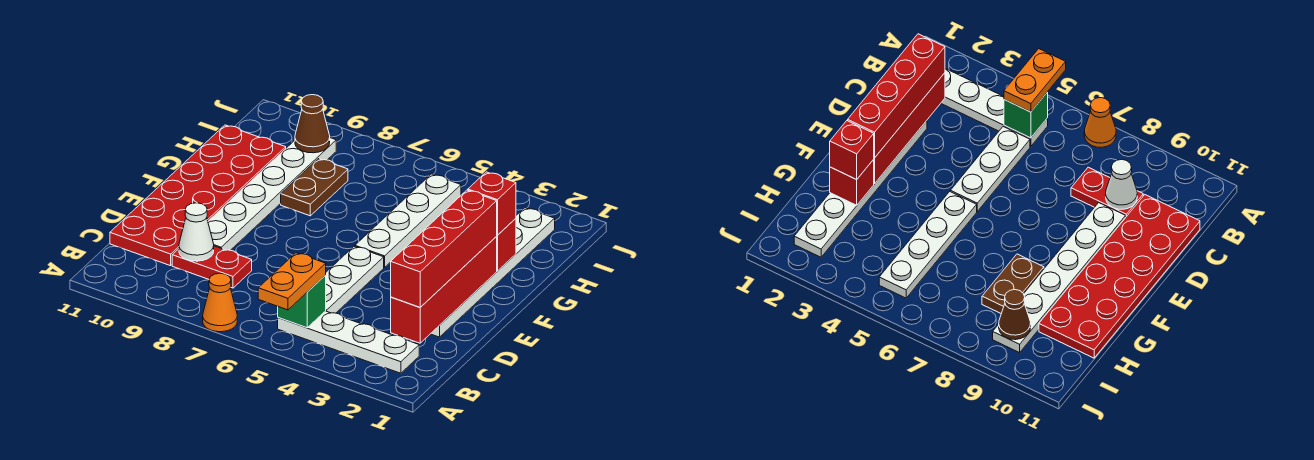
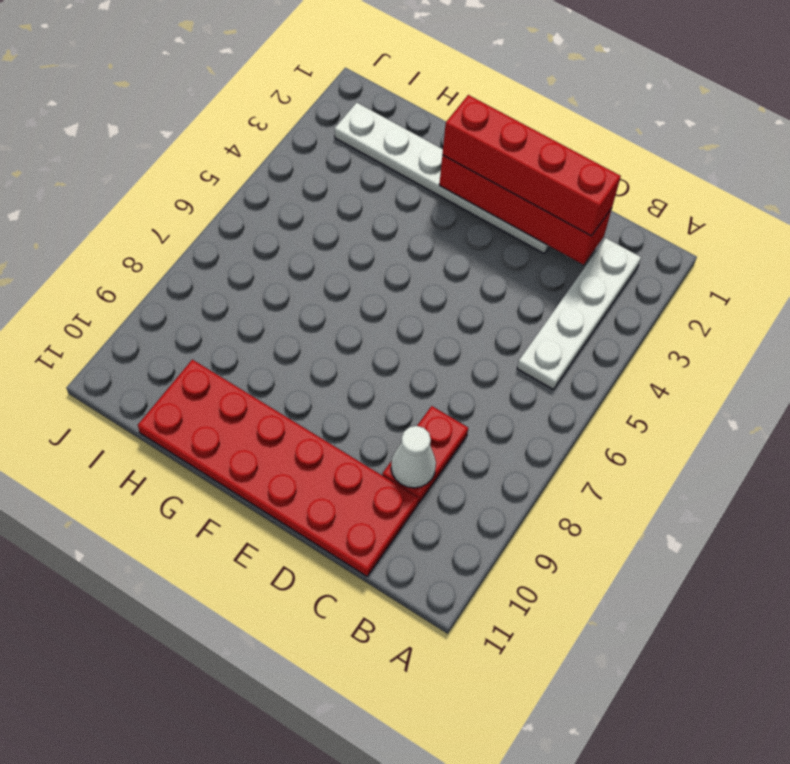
none -> orange cone A7 level 1
none -> white plate C5:E5 level 1
none -> white plate D9:I9 level 1

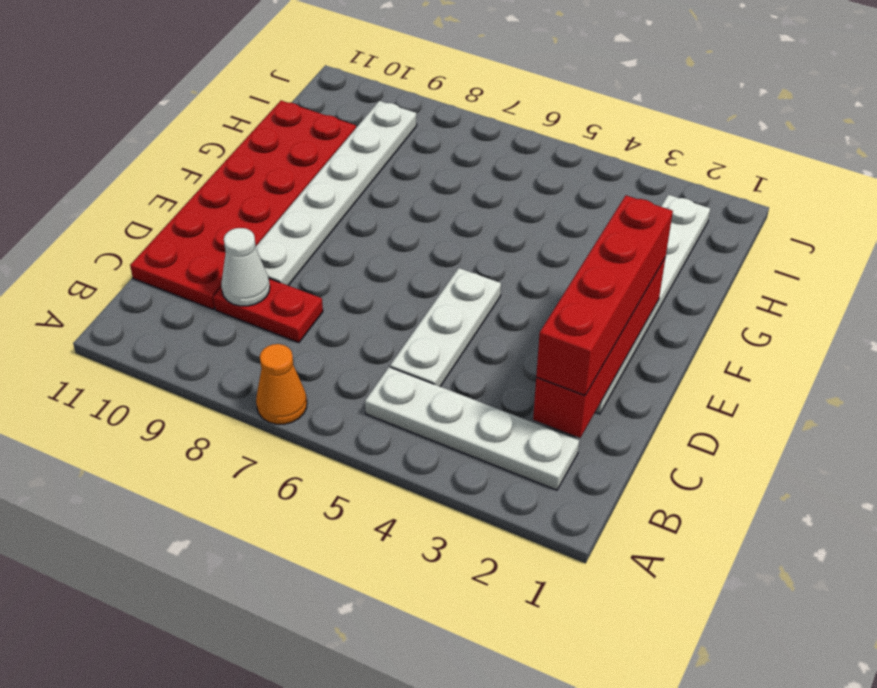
none -> white plate F5:I5 level 1
none -> brown plate G8:H8 level 1
none -> green brick B5 level 2

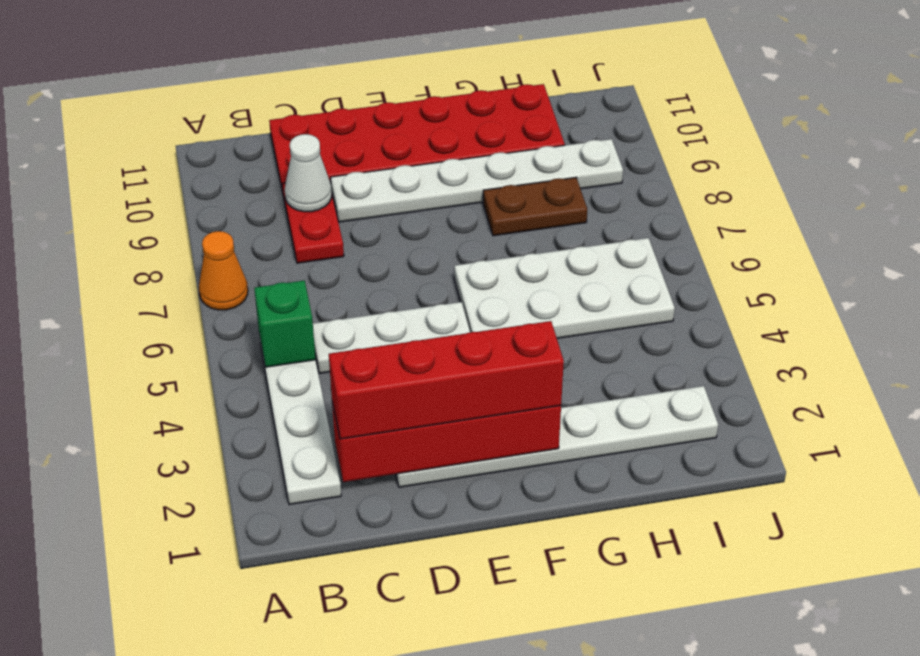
white plate F5:I6 level 1 -> white plate F5:I5 level 1
none -> red brick G2 level 2
none -> brown cone I9 level 2
none -> orange plate A5:B5 level 3

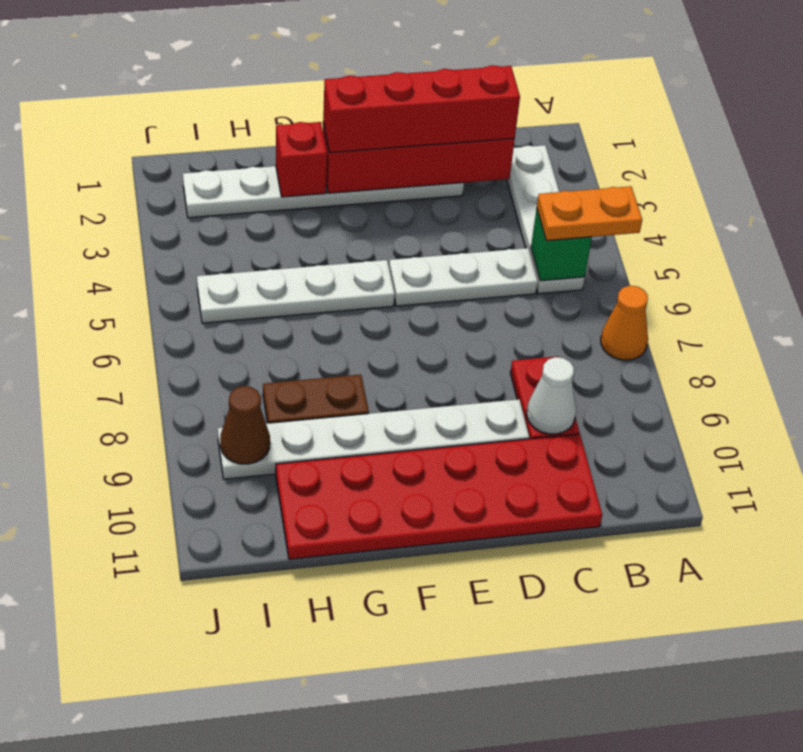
none -> red brick G2 level 3

